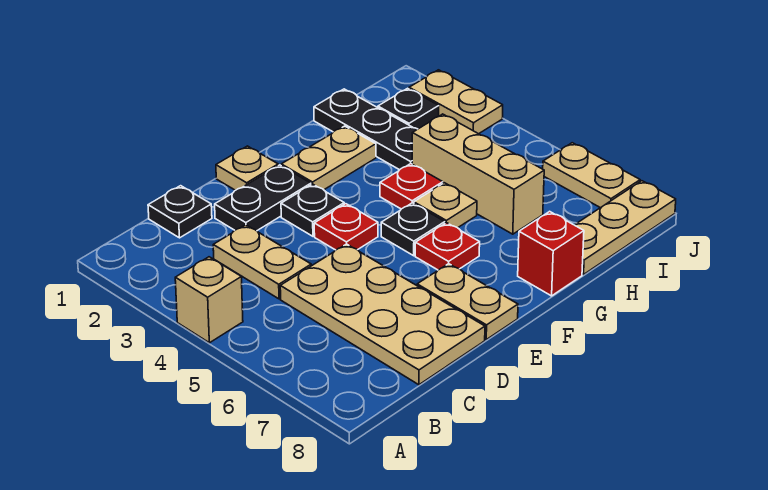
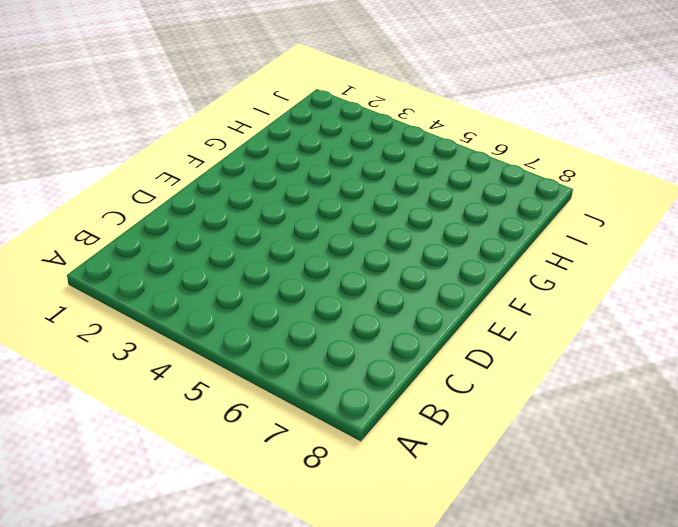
none -> tan brick A4 level 1
none -> black plate C1 level 1
none -> tan plate C3:C4 level 1

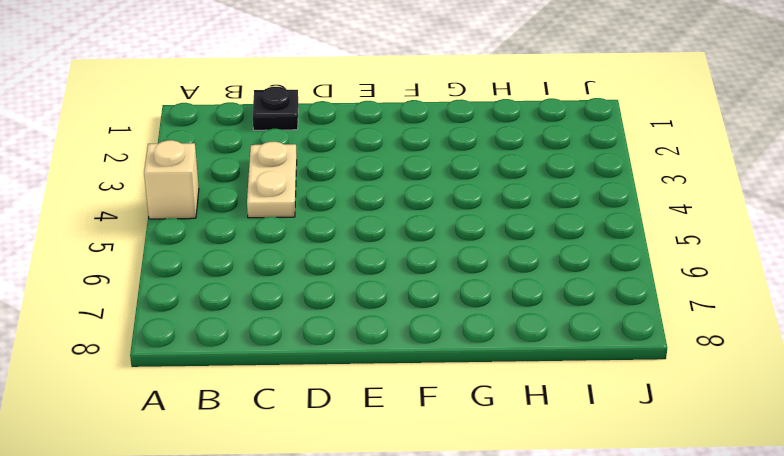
none -> tan plate C5:D8 level 1
none -> black plate D2:E2 level 1
none -> tan plate E1 level 1

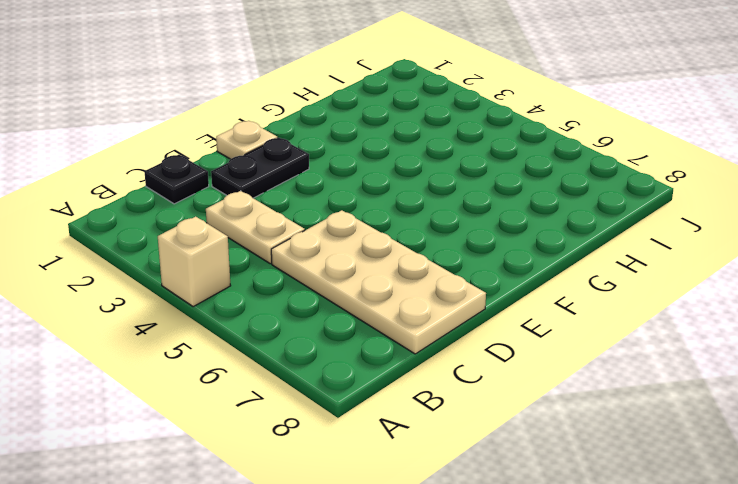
none -> black plate E3 level 1
none -> red plate E4 level 1
none -> tan plate E7:E8 level 1

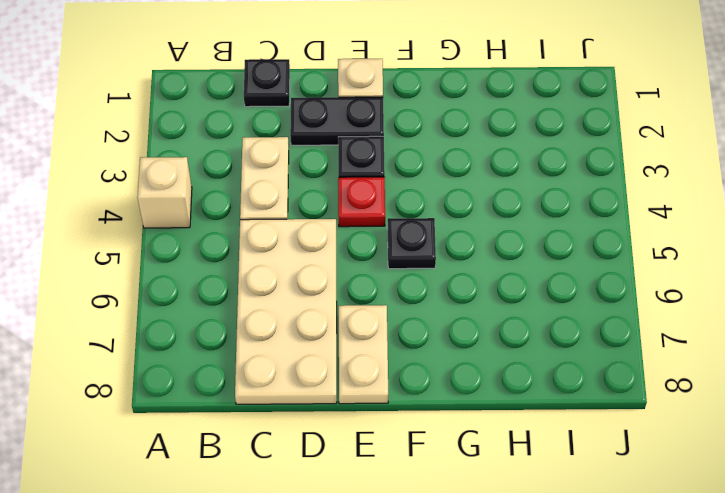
none -> tan plate F2:G2 level 1
none -> red plate F6 level 1
none -> red plate G4 level 1

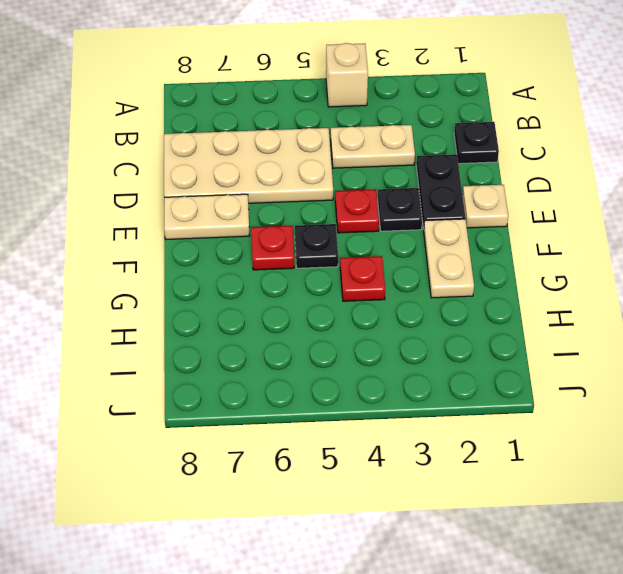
none -> tan plate G5 level 1
none -> red brick G8 level 1
none -> black plate H1:H3 level 1

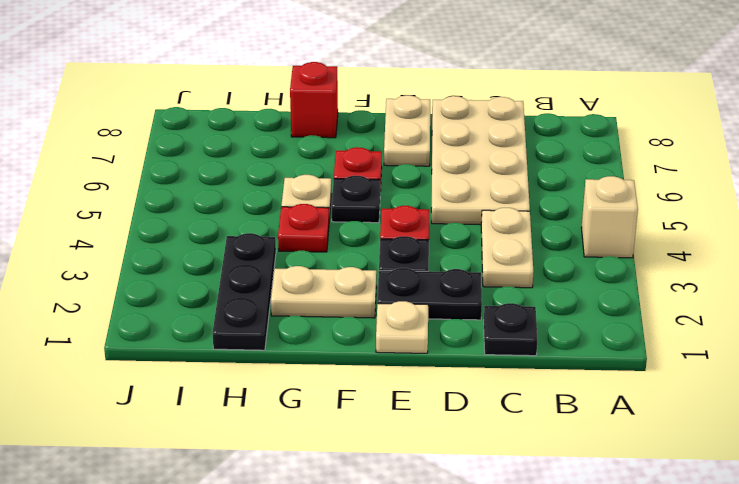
none -> tan brick H4:H6 level 1
none -> tan plate H8:J8 level 1
none -> black plate I2 level 1

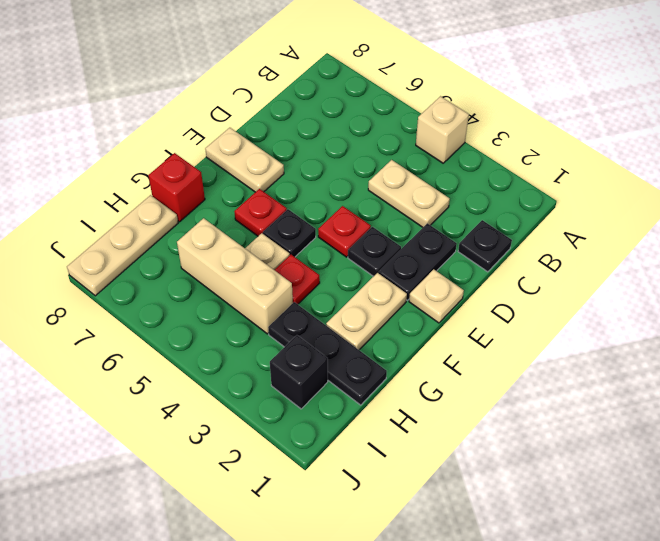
black brick I2 level 1 -> black plate I2 level 1
none -> tan plate C5:D8 level 1
none -> tan plate J2:J3 level 1
none -> tan plate J6:J7 level 1

